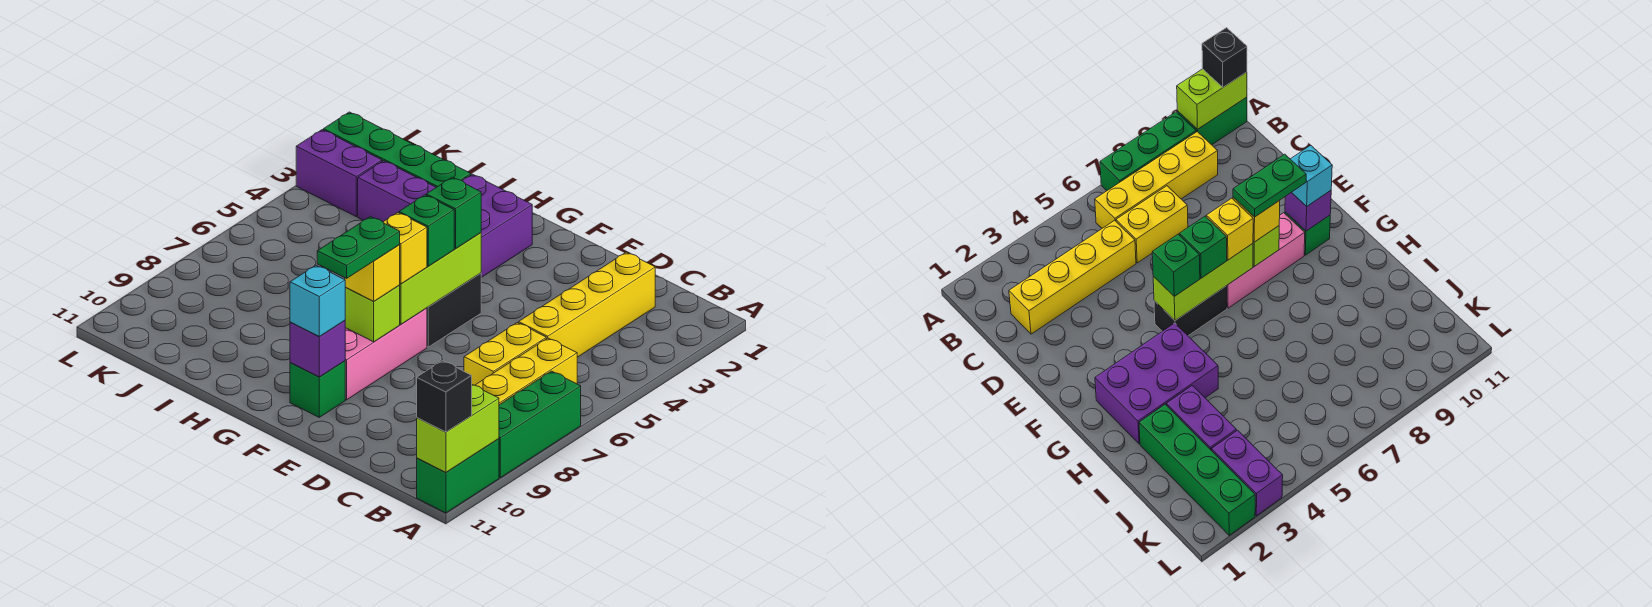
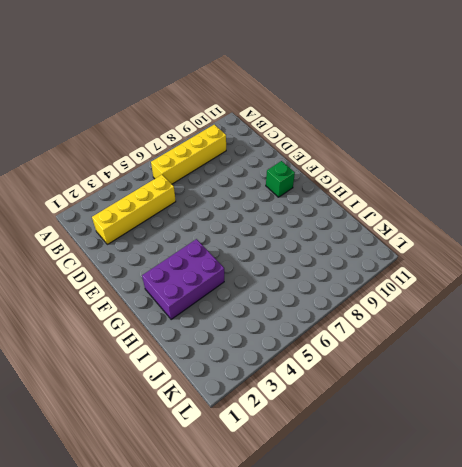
none -> green brick A7:A9 level 1
none -> green brick A10:A11 level 1
none -> yellow brick C6:C7 level 1

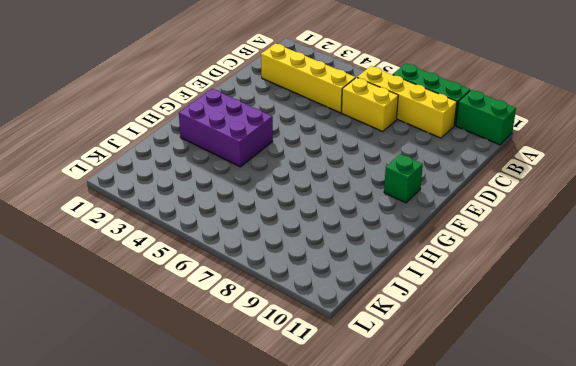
none -> black brick F5:F6 level 1
none -> pink brick F7:F9 level 1
none -> green brick I2:L2 level 1

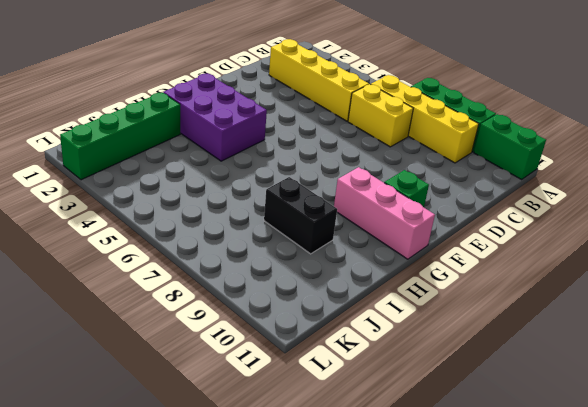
pink brick G9:G11 level 1 -> pink brick F7:F9 level 1
black brick I8:I9 level 1 -> black brick F5:F6 level 1
none -> purple brick I3:J3 level 1
none -> purple brick K3:L3 level 1
none -> lime brick A10:A11 level 2

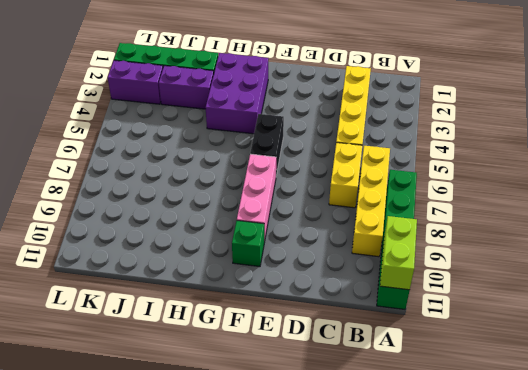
none -> lime brick F5:F7 level 2
none -> lime brick F8 level 2
none -> purple brick F10 level 2

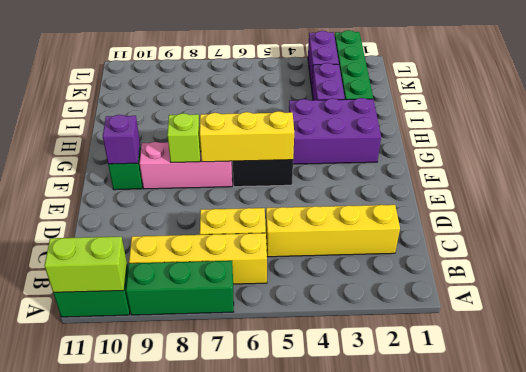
yellow brick F5:F7 level 2 -> lime brick F5:F7 level 2
none -> black brick A11 level 3
none -> green brick F5 level 3
none -> green brick F6 level 3

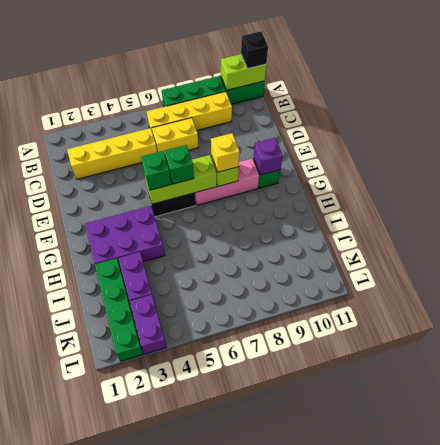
none -> yellow brick F7 level 3
none -> cyan brick F10 level 3
none -> green plate F8:F9 level 4

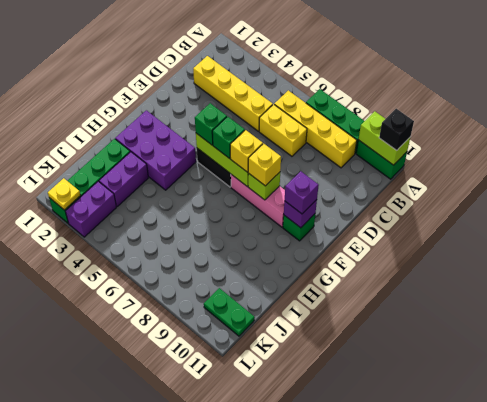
purple brick F10 level 3 -> cyan brick F10 level 3
green plate K10:K11 level 1 -> green plate F8:F9 level 4
yellow plate L2 level 2 -> none

